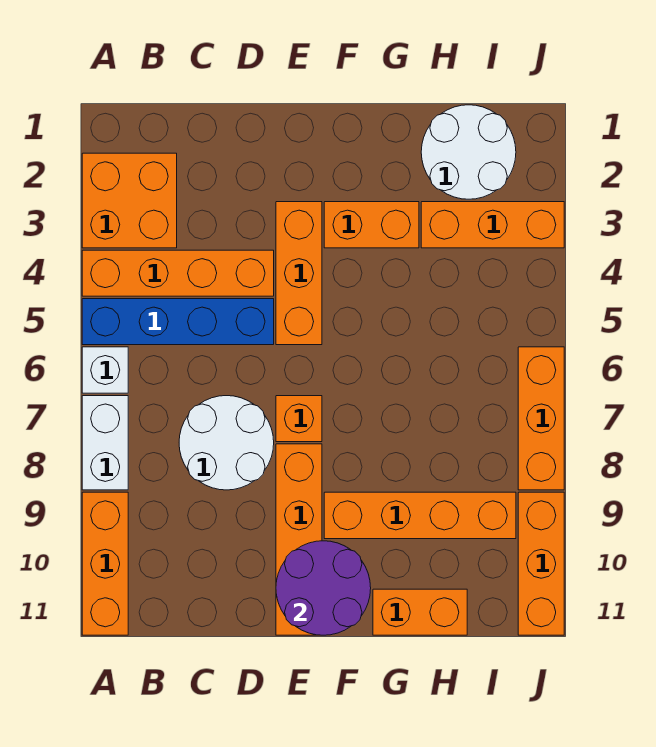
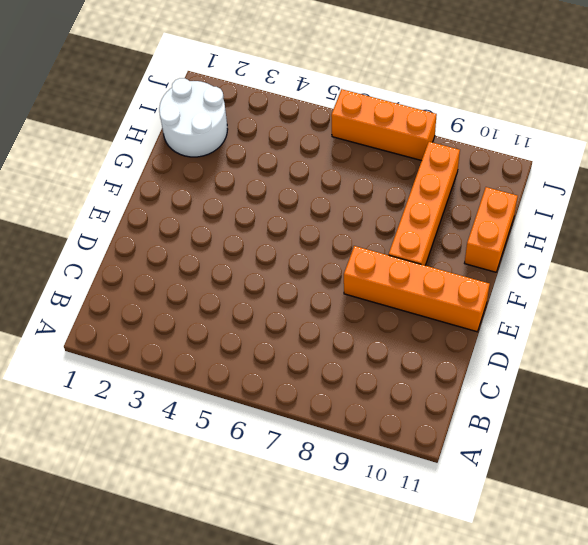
none -> orange brick A2:B3 level 1
none -> orange brick A4:D4 level 1
none -> blue brick A5:D5 level 1

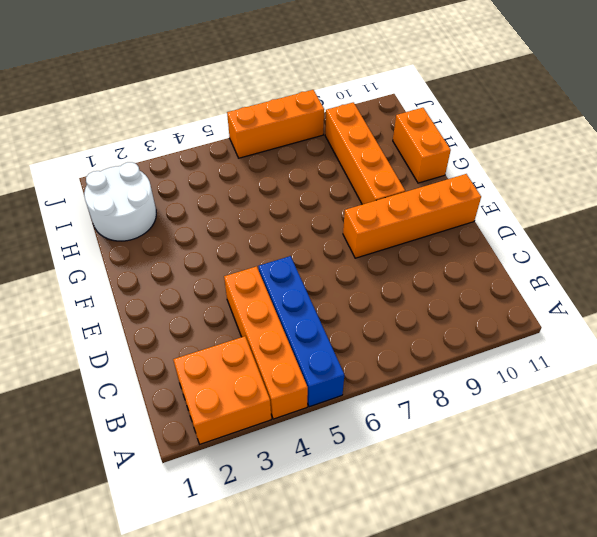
none -> white brick A6 level 1
none -> white brick A7:A8 level 1
none -> orange brick A9:A11 level 1

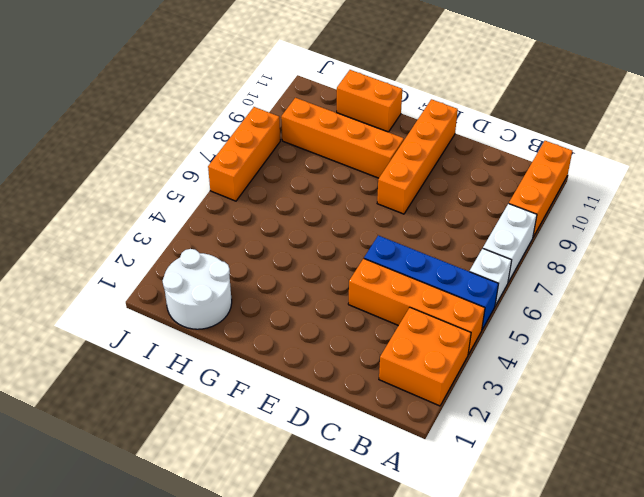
none -> white round brick C7:D8 level 1
none -> orange brick E3:E5 level 1
none -> orange brick E7 level 1

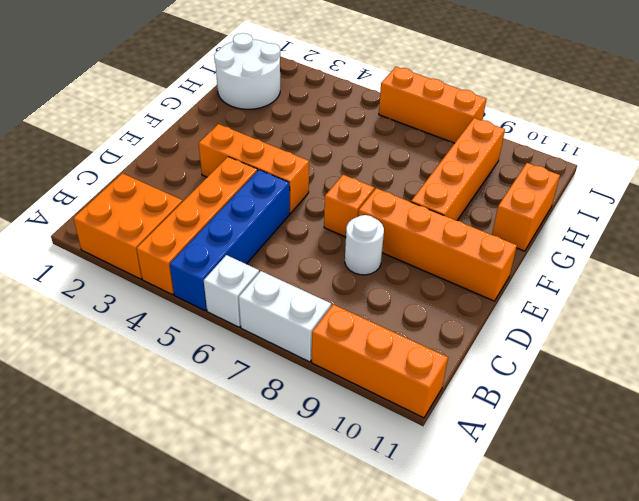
white round brick D8 level 1 -> white round brick C7:D8 level 1
none -> orange brick F3:G3 level 1
none -> orange brick H3:J3 level 1
none -> orange brick J9:J11 level 1

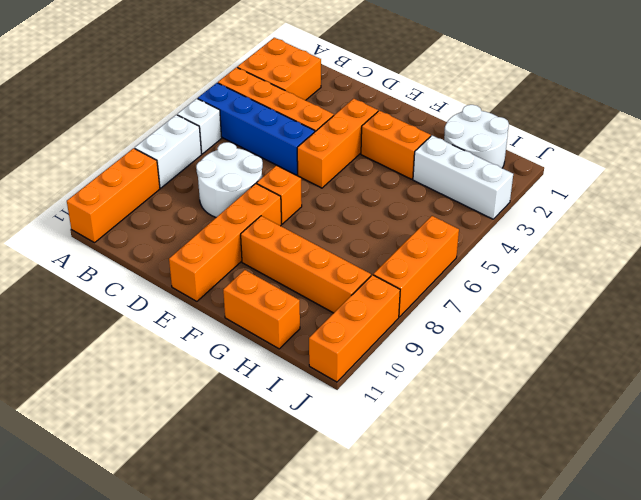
white brick H3:J3 level 1 -> orange brick H3:J3 level 1
none -> purple round brick E10:F11 level 2

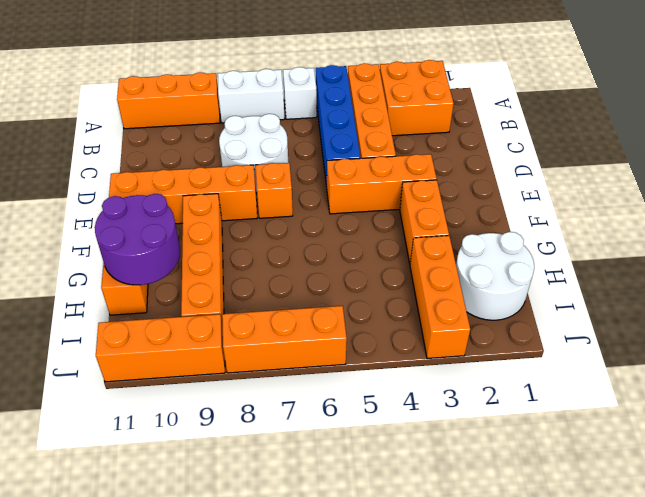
purple round brick G10:H11 level 2 -> purple round brick E10:F11 level 2

